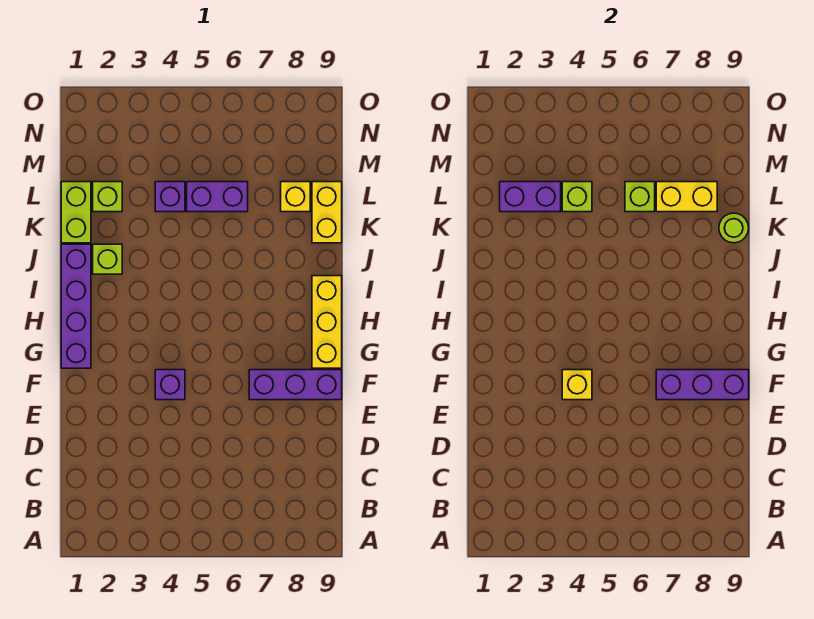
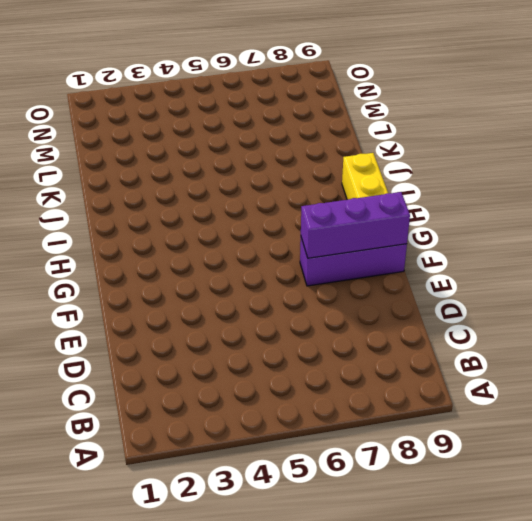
none -> purple brick F4 level 1
none -> purple brick G1:J1 level 1
none -> lime brick J2 level 1

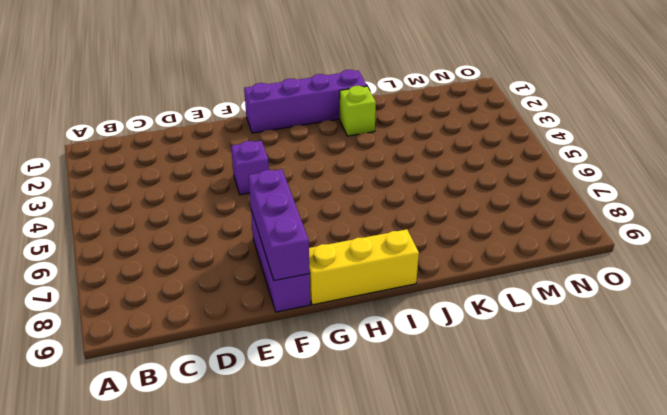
none -> lime brick K1:L1 level 1
none -> yellow brick K9:L9 level 1
none -> lime brick L2 level 1

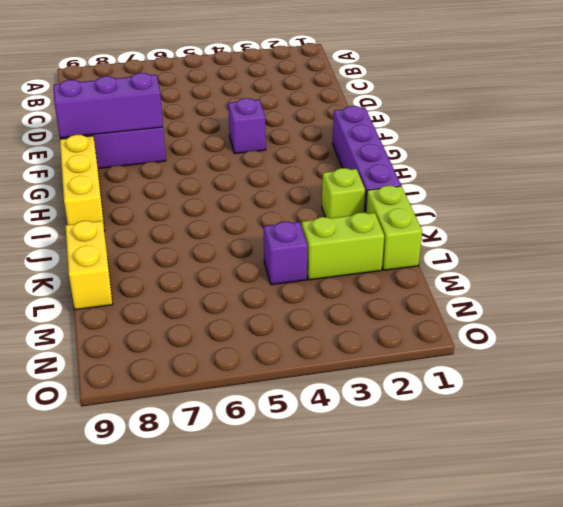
lime brick L2:L3 level 1 -> lime brick L2 level 1
none -> purple brick L5:L6 level 1
none -> yellow brick L8 level 1
none -> yellow brick F4 level 2

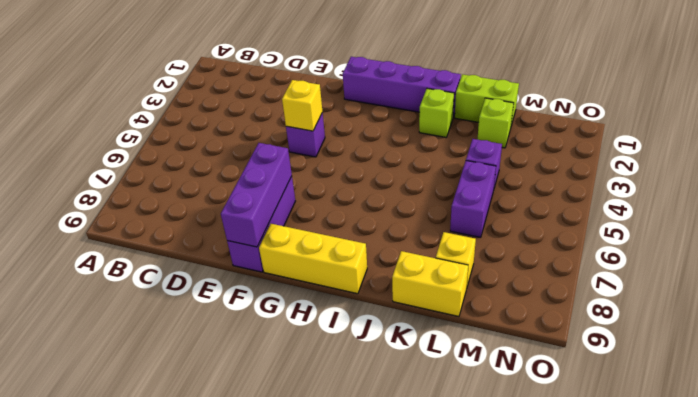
none -> lime round brick K9 level 2
none -> purple brick L2:L3 level 2
none -> lime brick L4 level 2

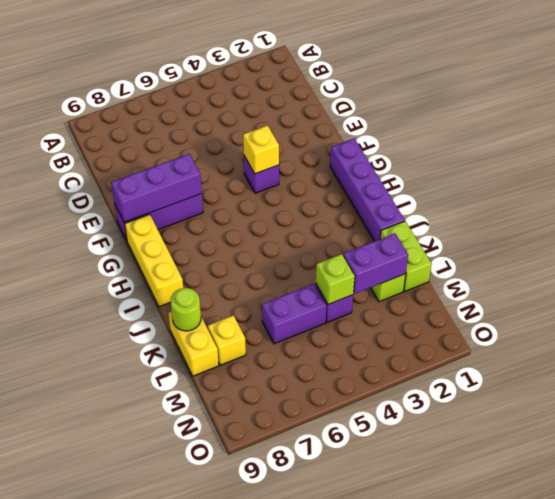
none -> lime brick J2 level 1
none -> lime brick L6 level 2
none -> yellow brick L7:L8 level 2

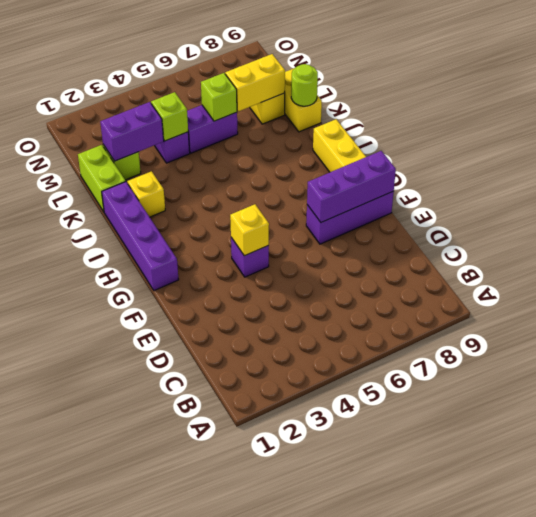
yellow brick J2 level 1 -> lime brick J2 level 1

